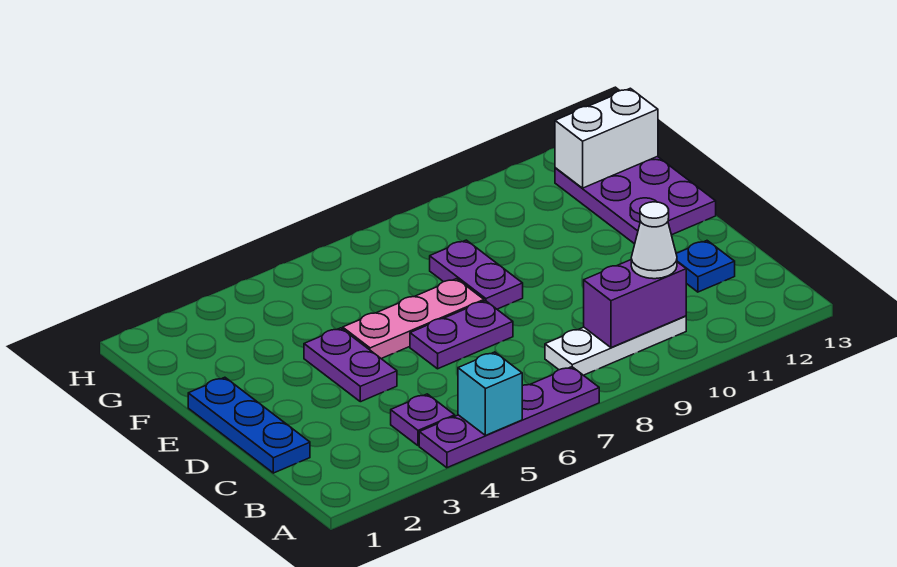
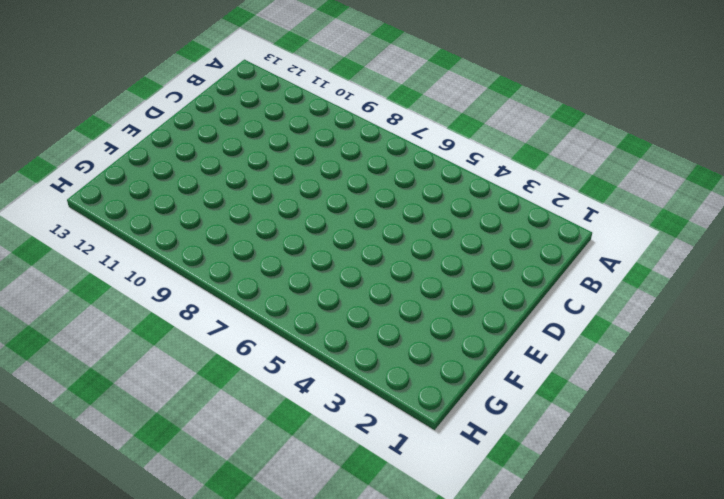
none -> purple plate A4:A7 level 1
none -> purple plate B4 level 1
none -> white plate B8:B10 level 1

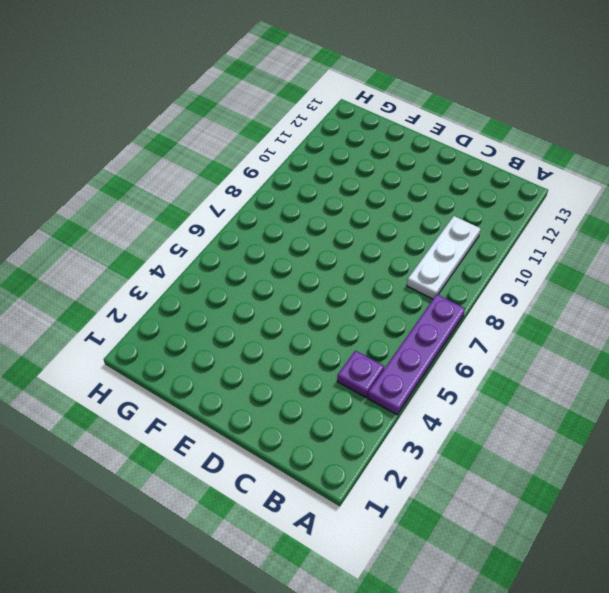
none -> blue plate C1:E1 level 1
none -> blue plate C12 level 1
none -> purple plate D4:E4 level 1

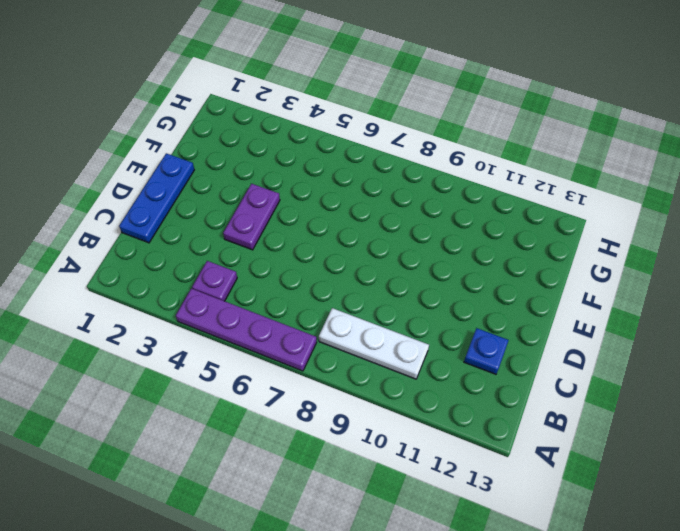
none -> purple plate D6:D7 level 1
none -> pink plate E5:E7 level 1
none -> purple plate E8:F8 level 1

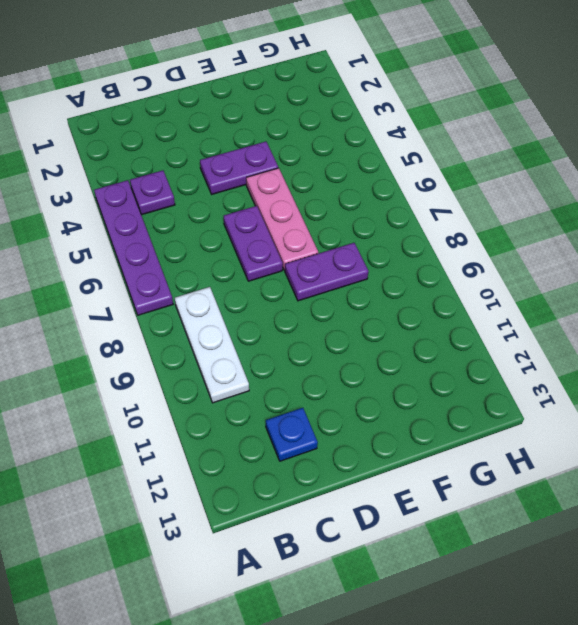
none -> blue plate C1:E1 level 1
none -> purple plate E12:G13 level 1
none -> cyan brick A5 level 2

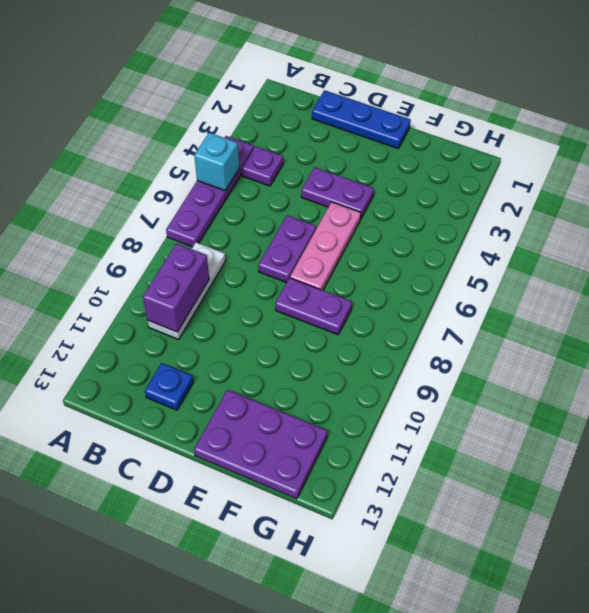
none -> white brick G12:G13 level 2
none -> white cone B10 level 3

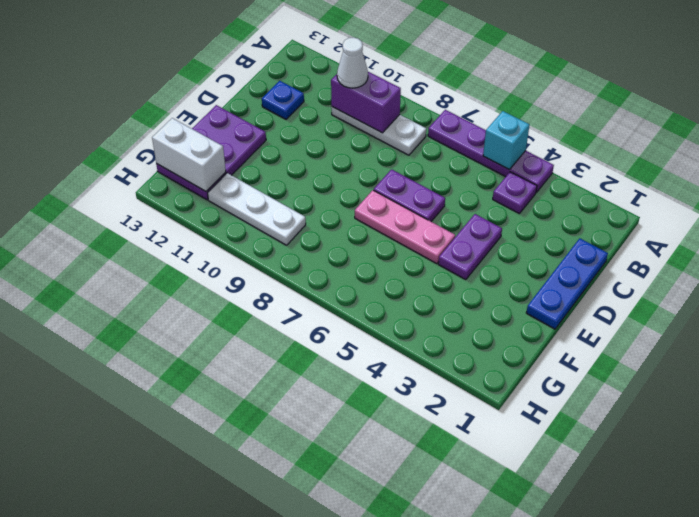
white plate G9:G11 level 1 -> none
none -> purple plate E8:F8 level 1

